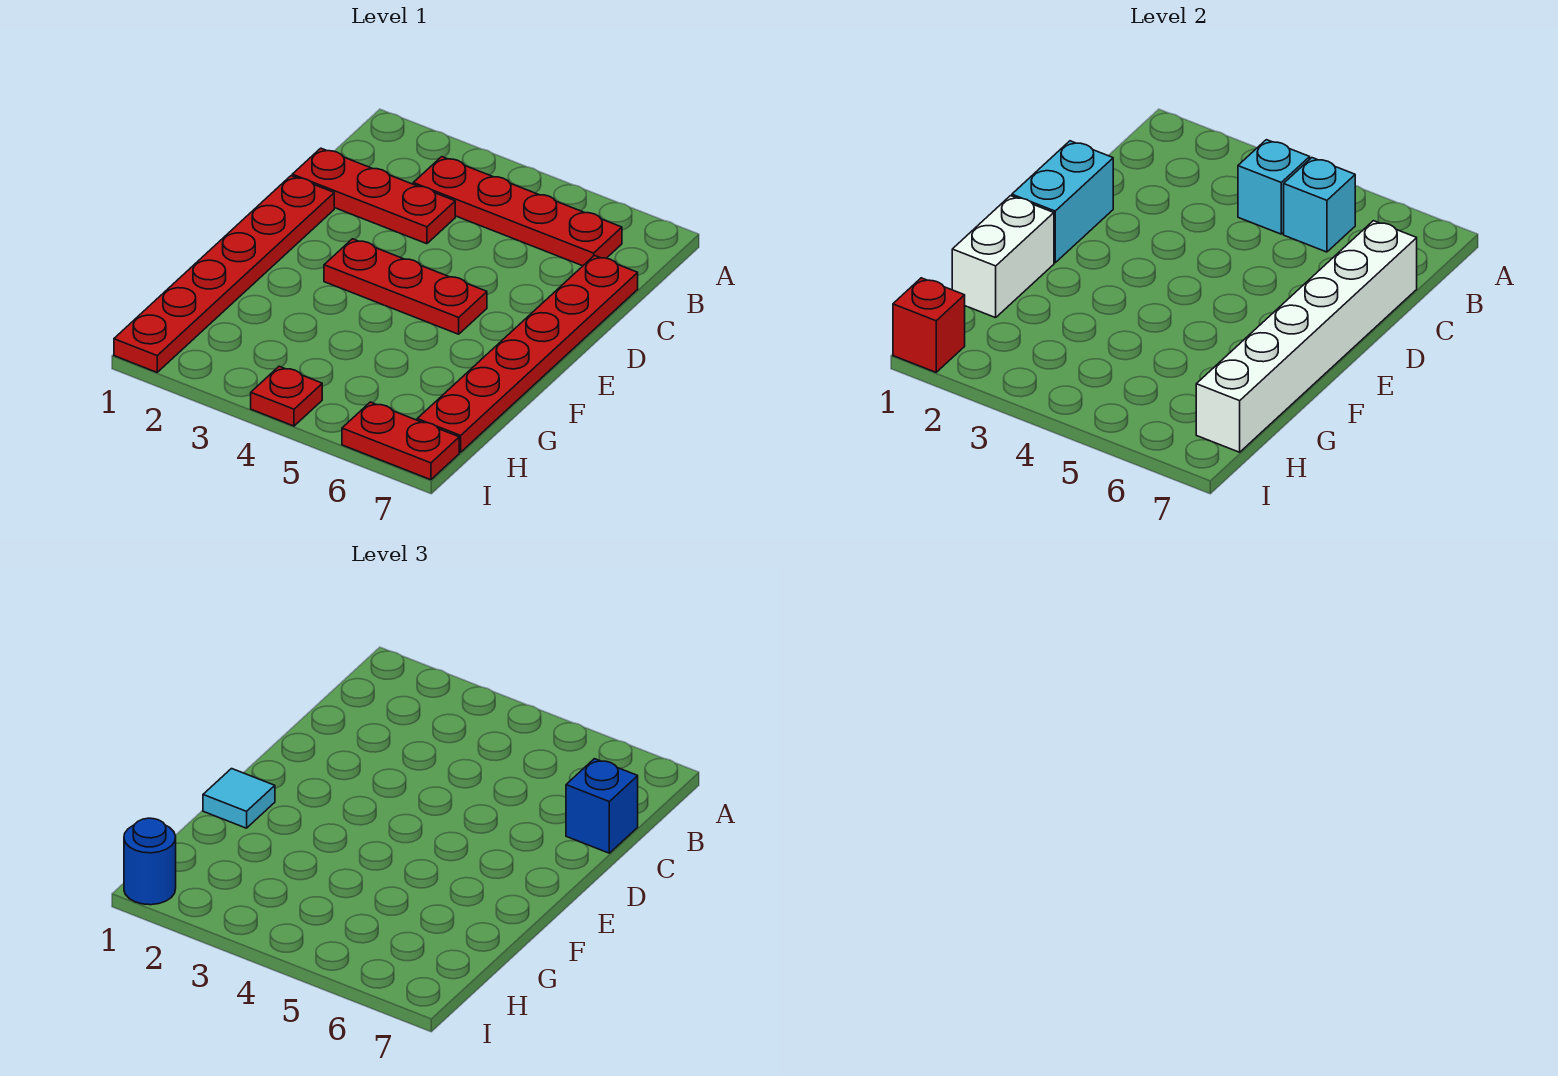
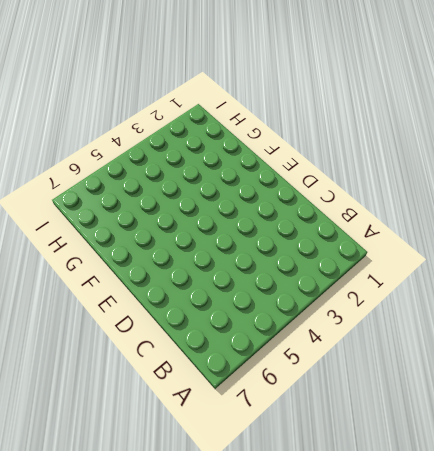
none -> red plate B3:B6 level 1
none -> red plate C1:C3 level 1
none -> red plate C7:H7 level 1

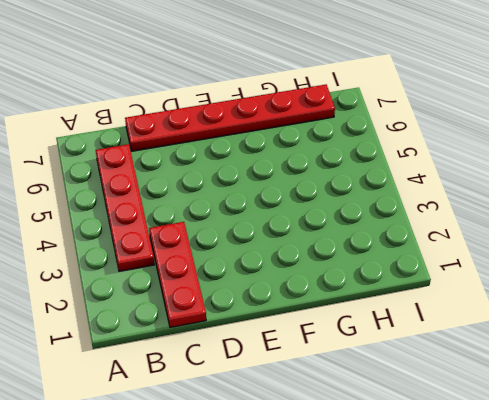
none -> red plate D1:I1 level 1
none -> red plate E3:E5 level 1
none -> red plate I4 level 1

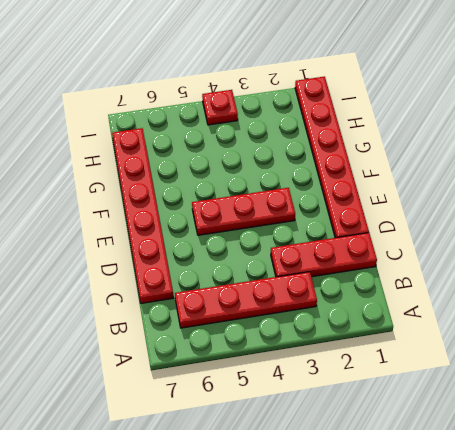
none -> red plate I6:I7 level 1
none -> cyan brick B4 level 2
none -> cyan brick B5 level 2

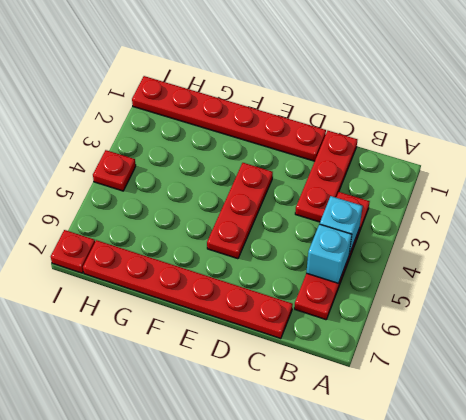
red plate I7 level 1 -> red plate I6:I7 level 1
none -> white brick C7:H7 level 2
none -> cyan brick D1:E1 level 2
none -> white brick F1:G1 level 2

